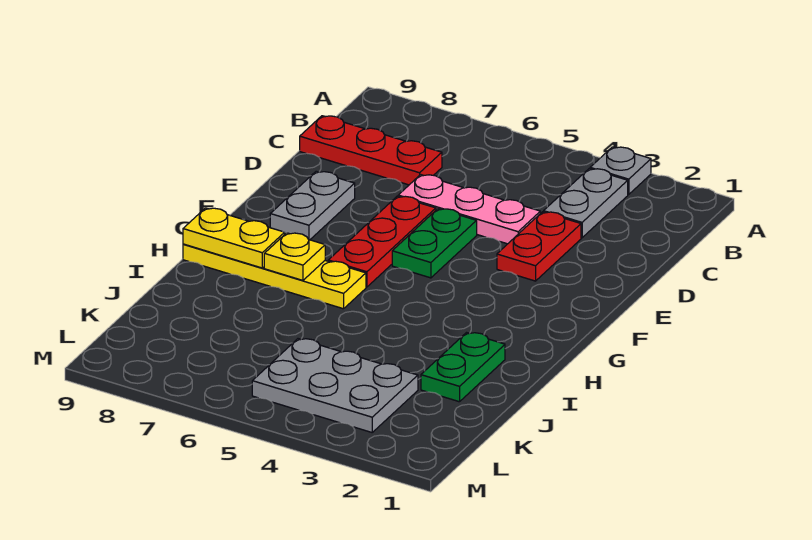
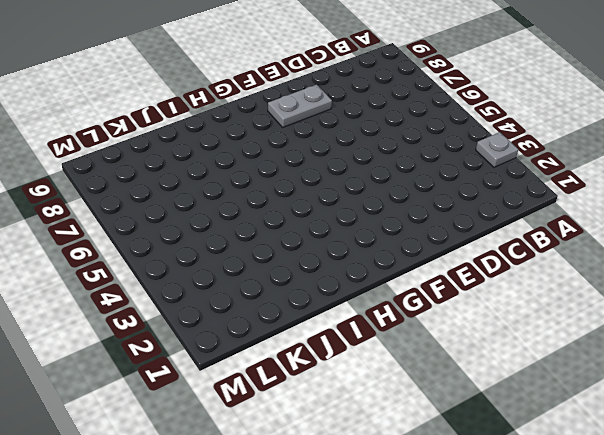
none -> grey plate B3:C3 level 1
none -> red plate C7:C9 level 1
none -> red plate D3:E3 level 1

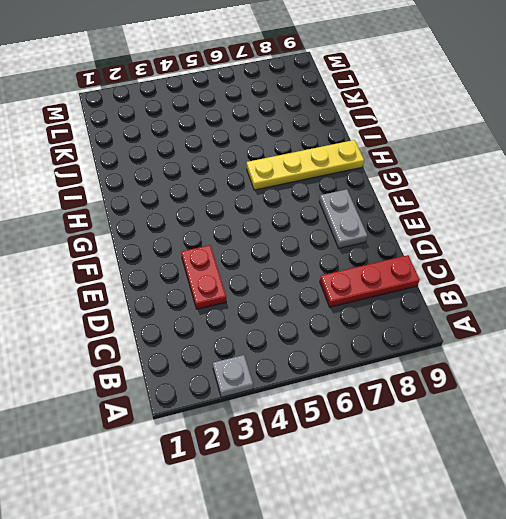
none -> grey plate B3:C3 level 1
none -> pink plate D4:D6 level 1
none -> green plate E5:F5 level 1

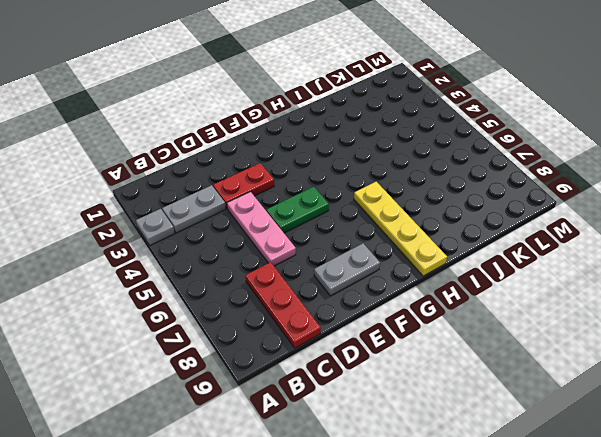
none -> red plate E6:G6 level 1
none -> green plate I2:J2 level 1
none -> grey plate K3:L5 level 1

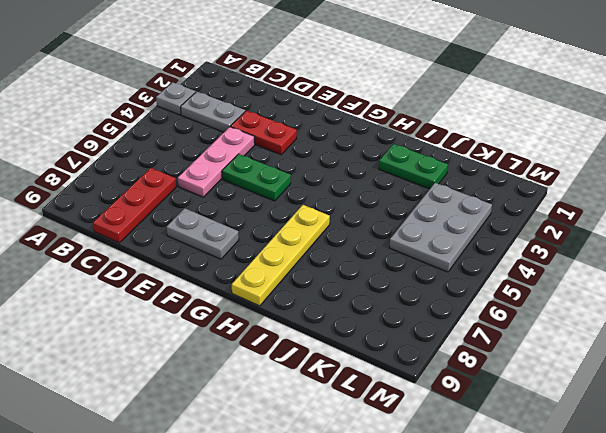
none -> red plate E6:G6 level 1
none -> yellow plate H7 level 2
none -> yellow plate H8:H9 level 2

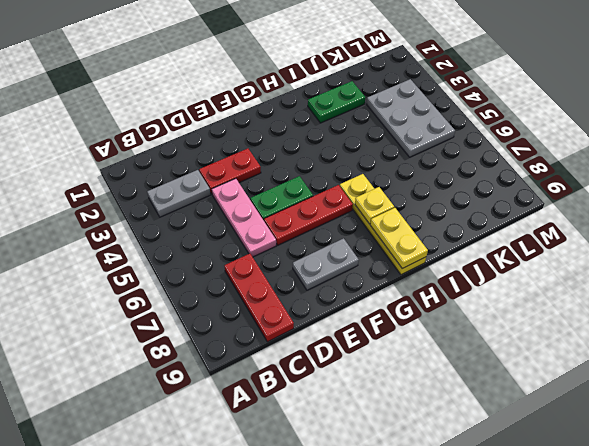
none -> grey plate A3 level 1

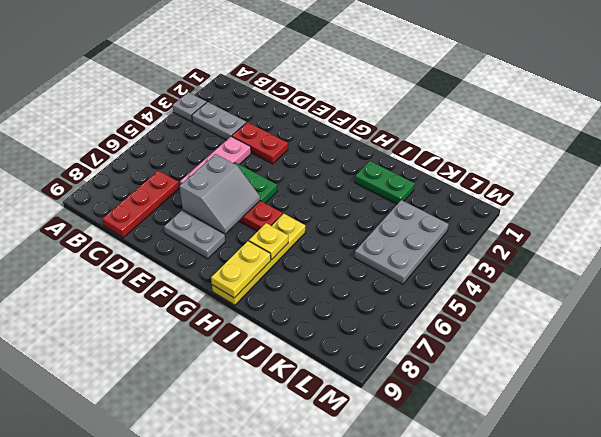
grey slope E6:F7 level 2 top E -> none

